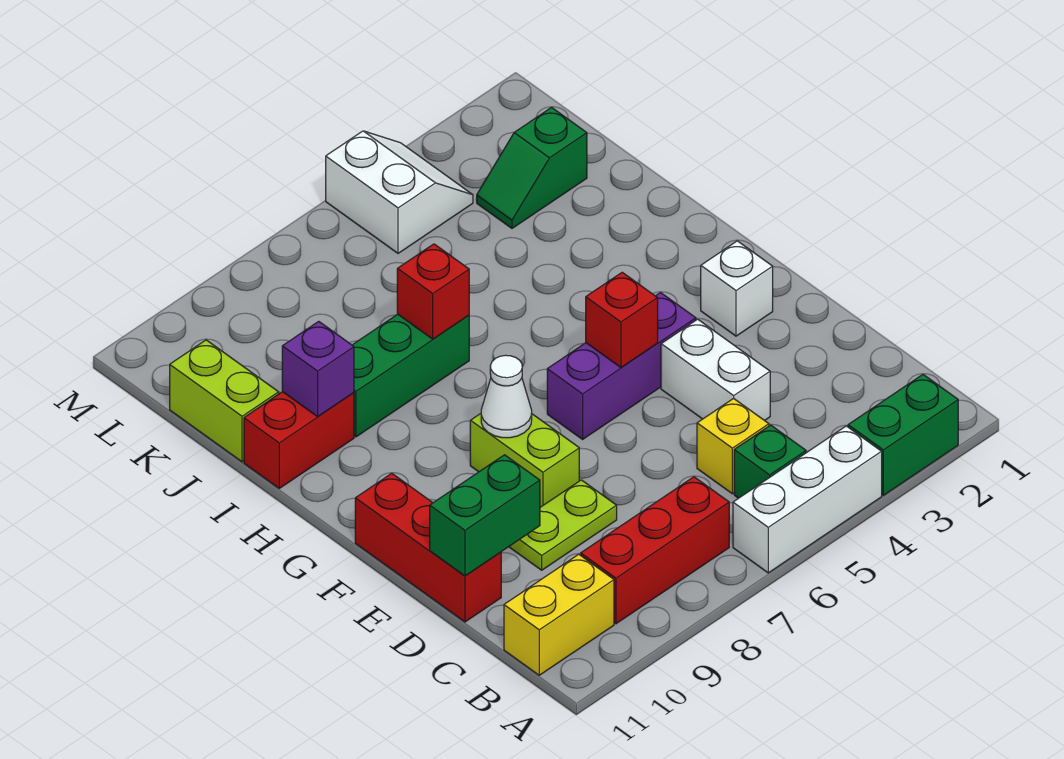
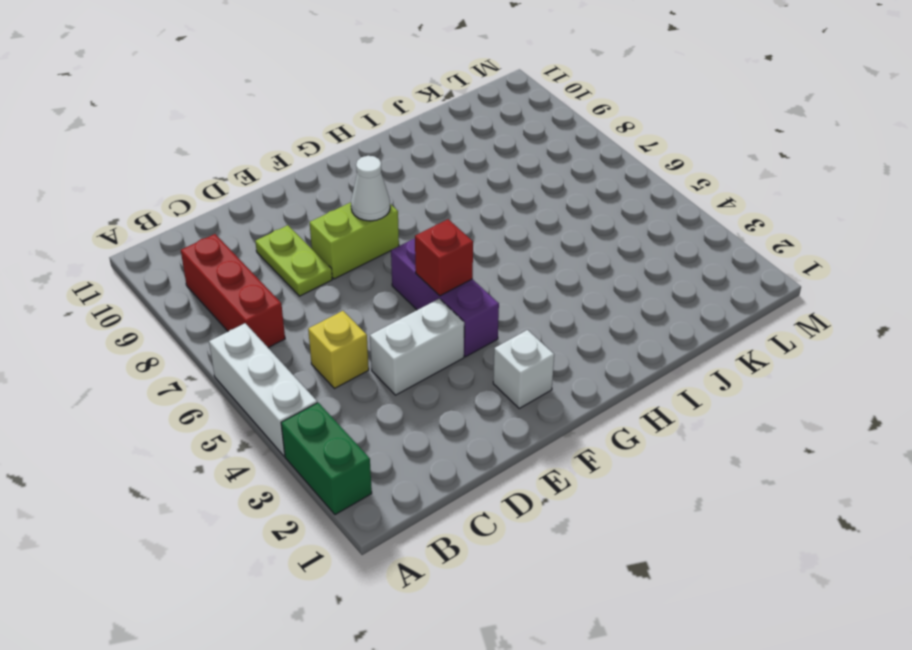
none -> green brick B5 level 1
none -> yellow brick B10:B11 level 1
none -> red brick D11:F11 level 1

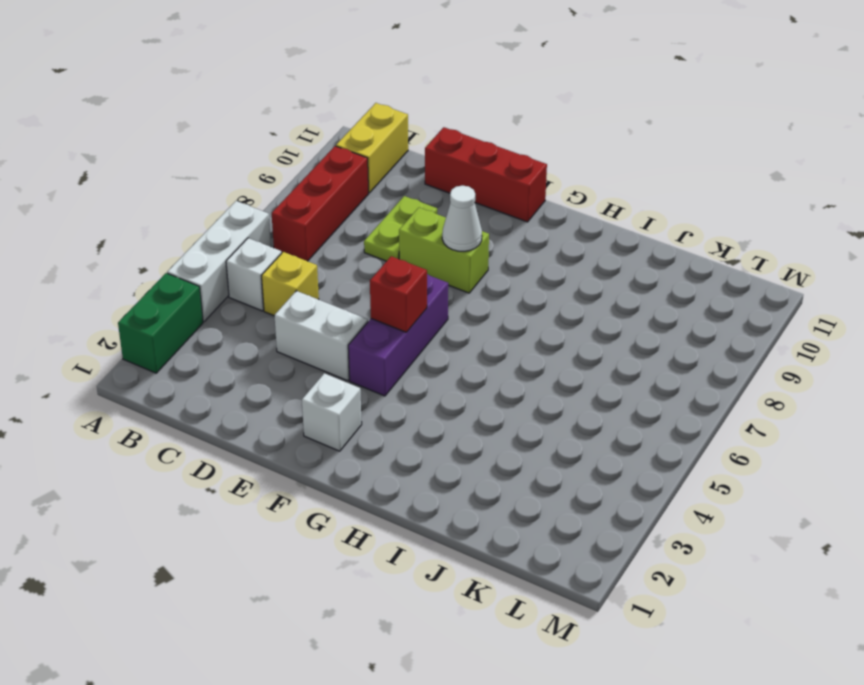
white brick B5 level 1 -> green brick B5 level 1
none -> green brick I7:I9 level 1
none -> red brick I10:I11 level 1
none -> lime brick J11:K11 level 1

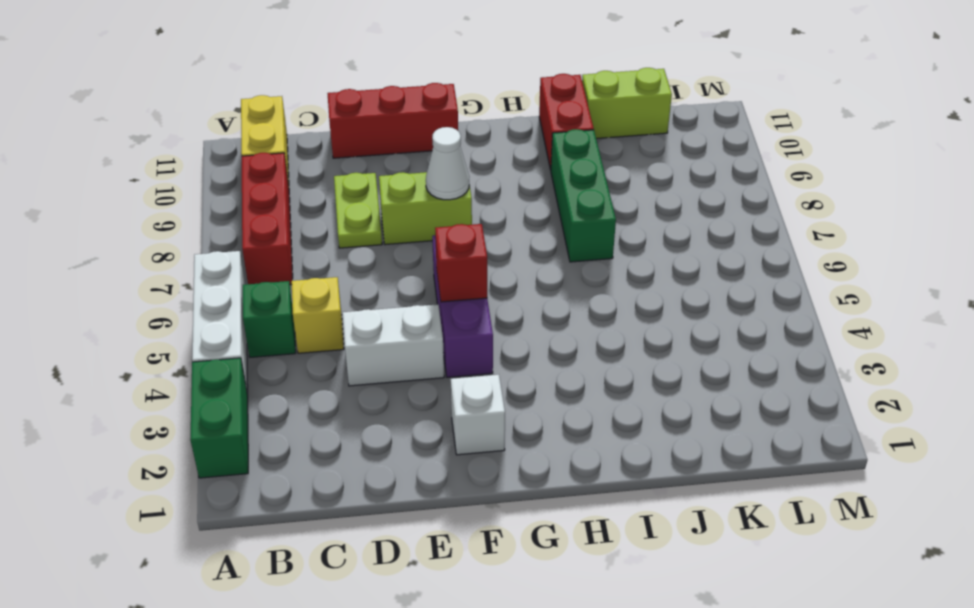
none -> green slope K2:K3 level 1 top 2
none -> white slope L4:M5 level 1 top 5
none -> green brick D10:D11 level 2

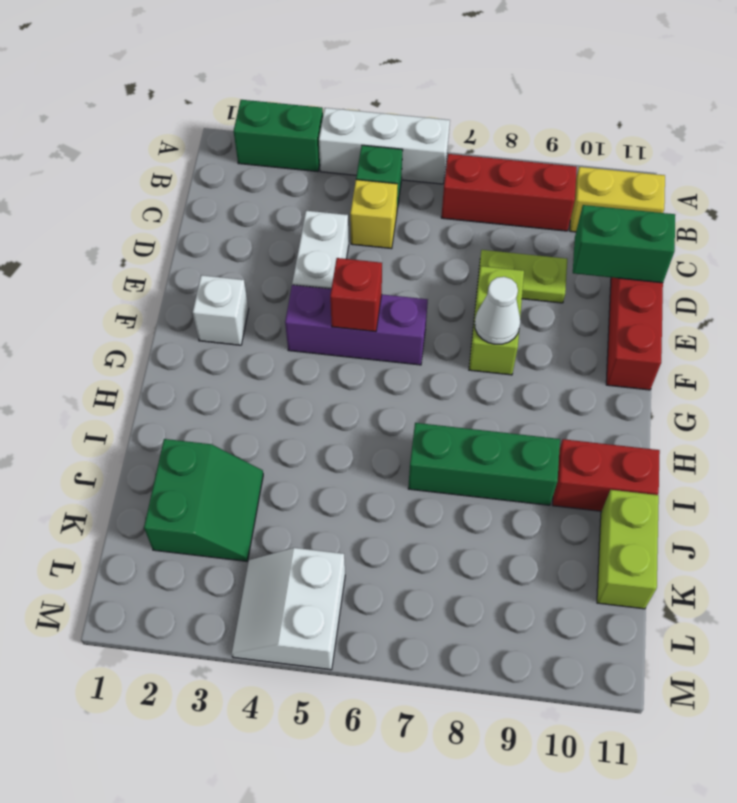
green slope J2:K3 level 1 top 2 -> green slope K2:K3 level 1 top 2
none -> red brick I7 level 2
none -> purple brick I10 level 2

